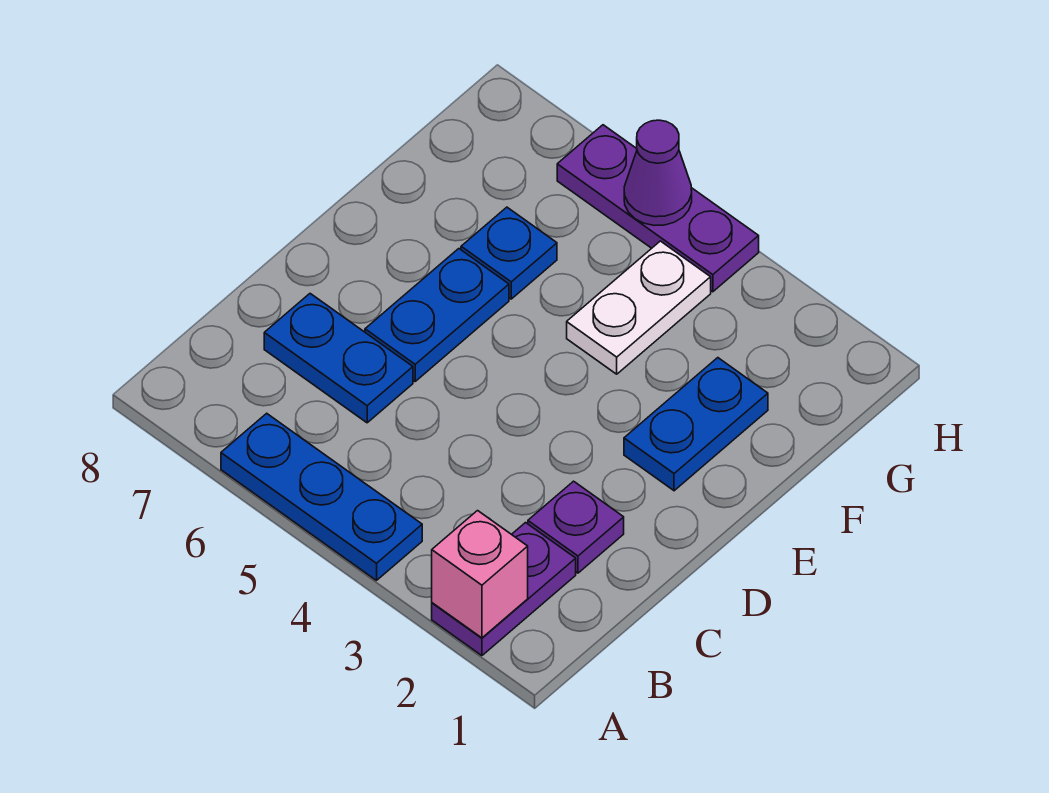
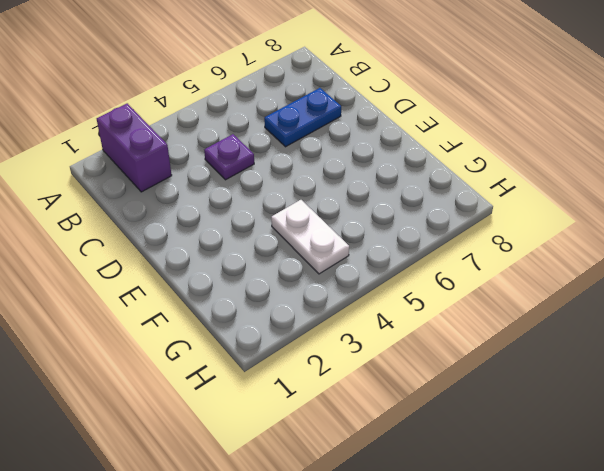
purple brick A2:B2 level 1 -> purple plate A2:B2 level 1
purple plate C4 level 1 -> purple plate C2 level 1
none -> blue plate A4:A6 level 1
none -> blue plate D6:E6 level 1

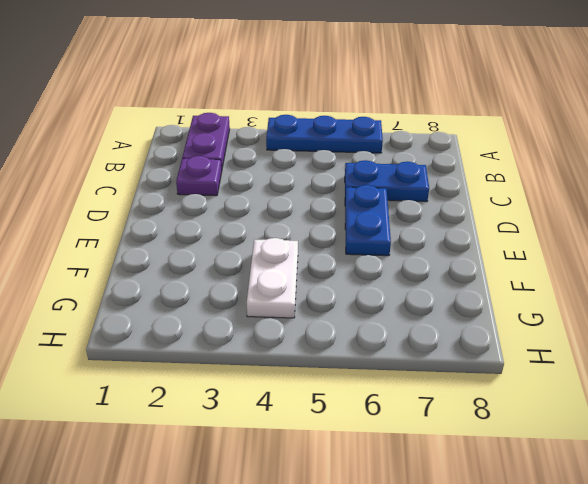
none -> blue plate E2:F2 level 1
none -> blue plate F6 level 1

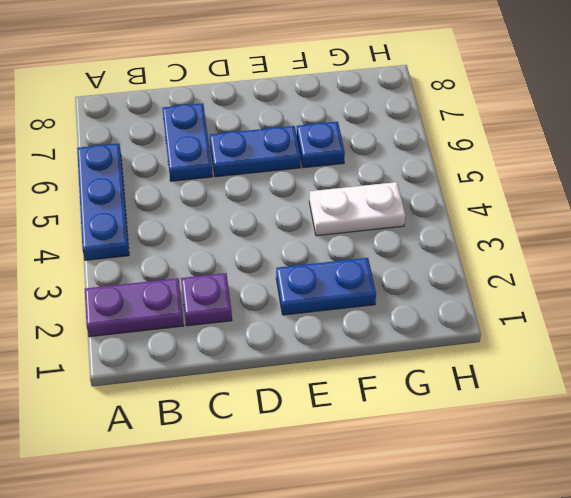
none -> purple plate H4:H6 level 1
none -> pink brick A2 level 2

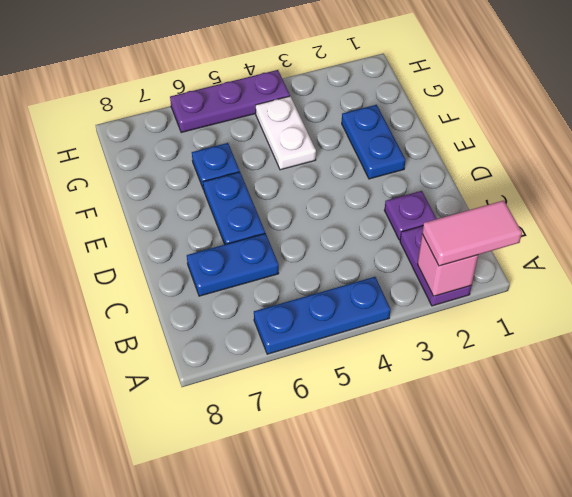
pink tile A1:A2 level 3 -> none
none -> purple cone H5 level 2

